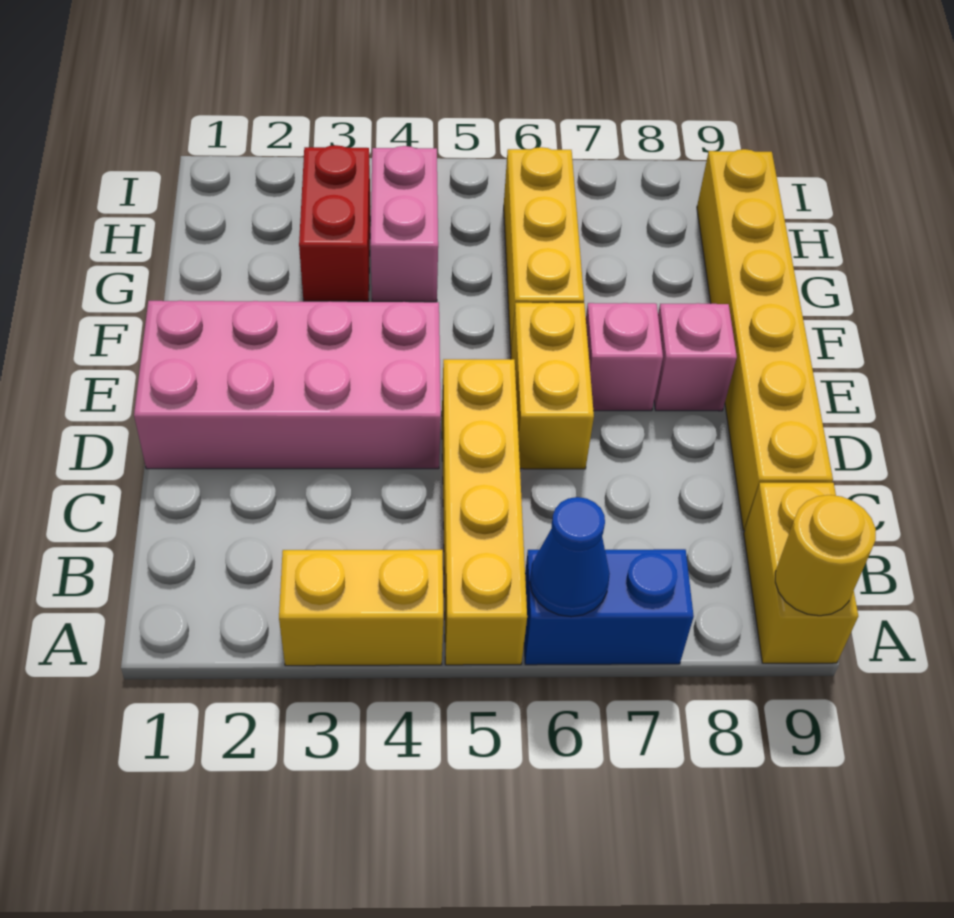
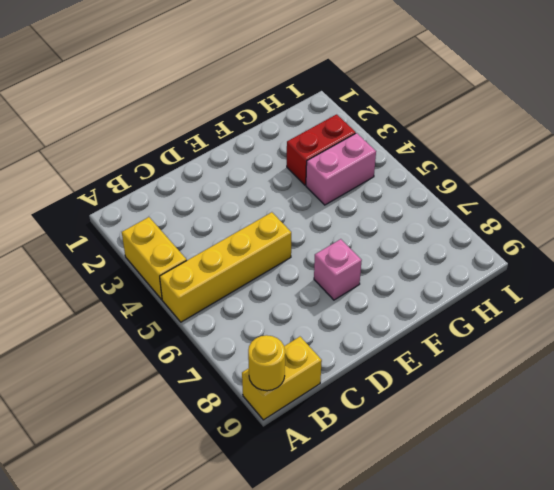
none -> blue brick A6:A7 level 1
none -> yellow brick C9:H9 level 1
none -> pink brick D1:E4 level 1

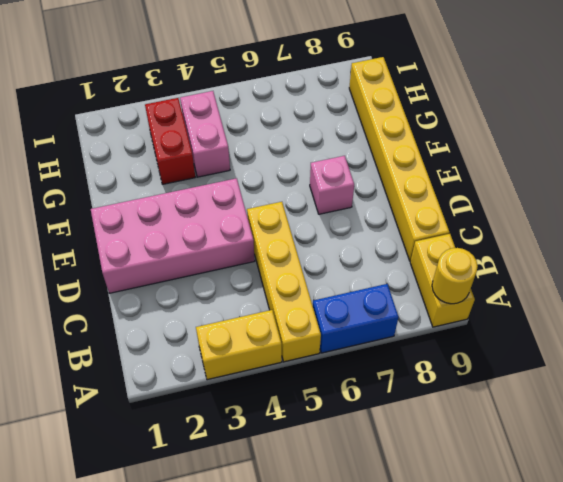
none -> yellow brick D6:E6 level 1
none -> pink brick E8 level 1
none -> yellow brick F6:H6 level 1

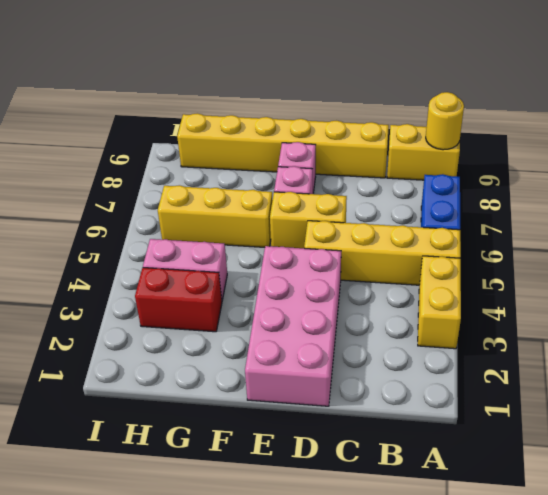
none -> blue cone A6 level 2

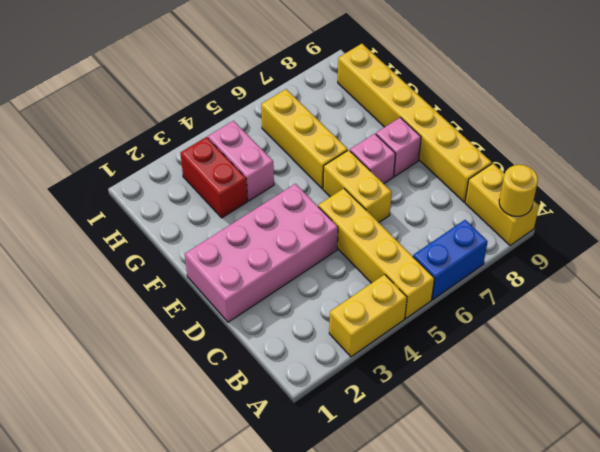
none -> blue cone A6 level 2

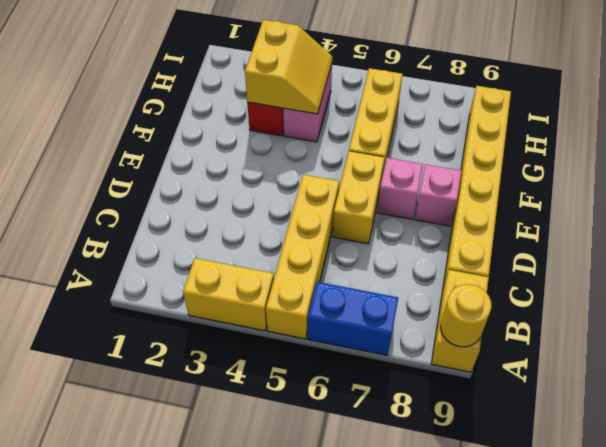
yellow slope G3:H4 level 2 top 3 -> none
none -> pink brick D1:E4 level 1
none -> blue cone A6 level 2

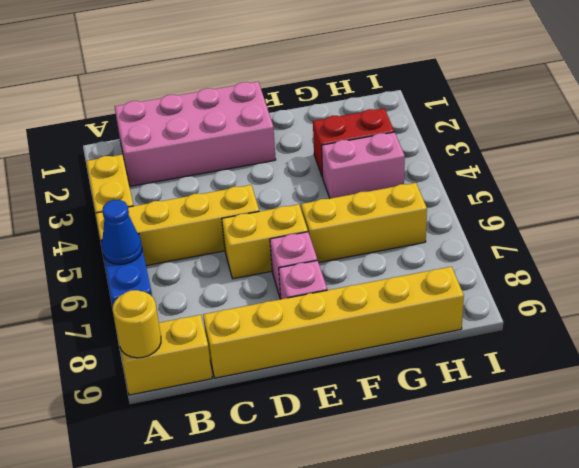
pink brick B1:E2 level 1 -> pink brick D1:E4 level 1

